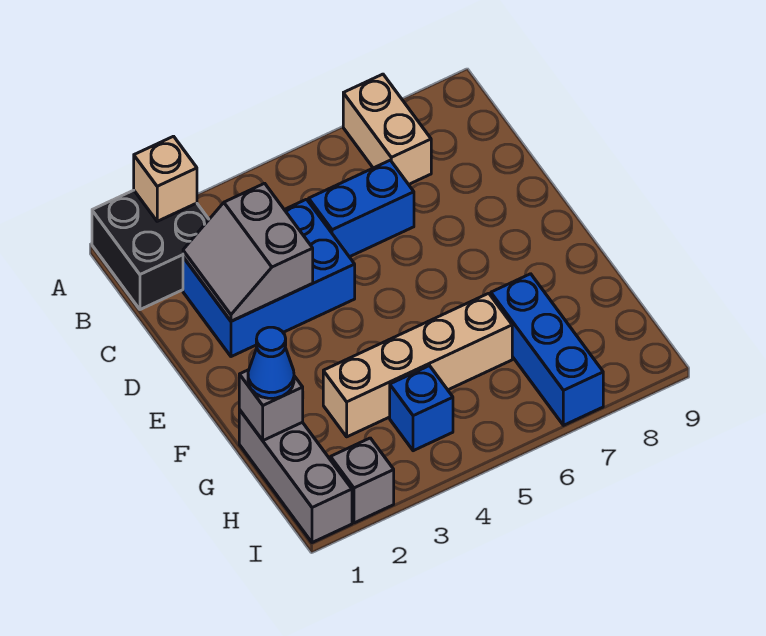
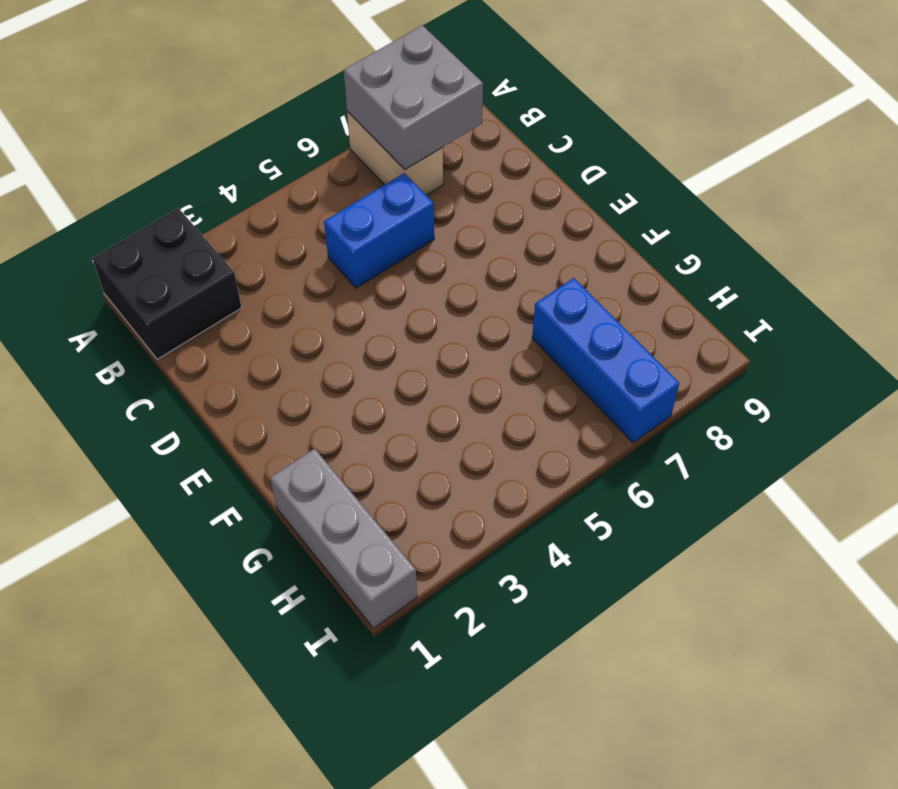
grey brick A7:B8 level 2 -> none
none -> blue brick C2:D4 level 1
none -> tan brick G3:G6 level 1
none -> blue brick H4 level 1

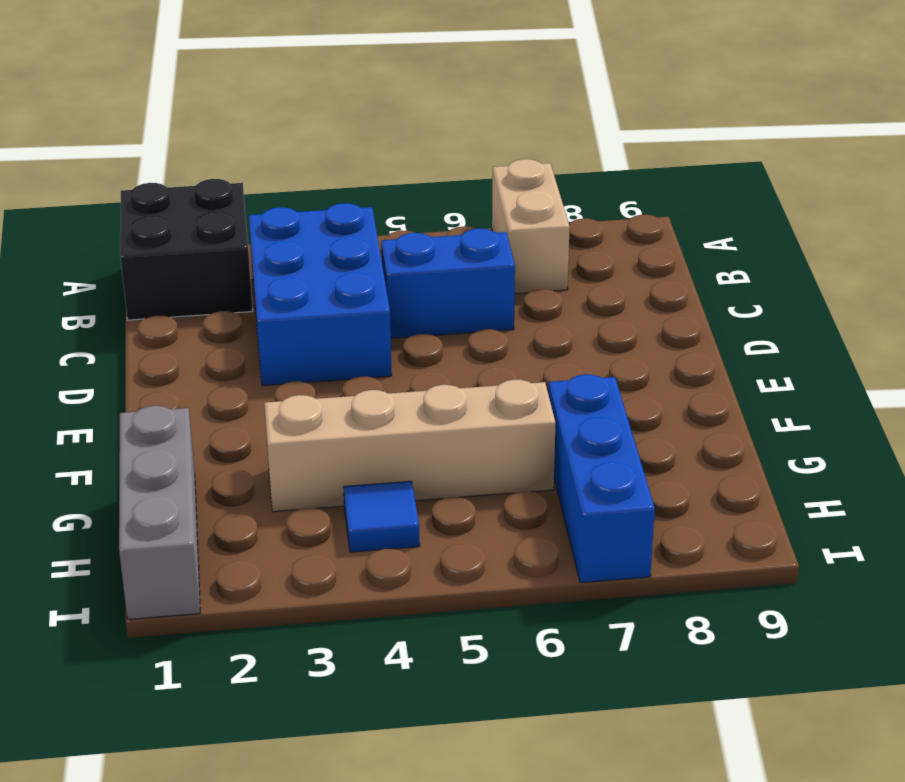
blue brick B3:D4 level 1 -> blue brick C2:D4 level 1
blue tile H4 level 1 -> blue brick H4 level 1
none -> grey brick I2 level 1
none -> tan brick A2 level 2
none -> grey slope C2:D3 level 2 top 3

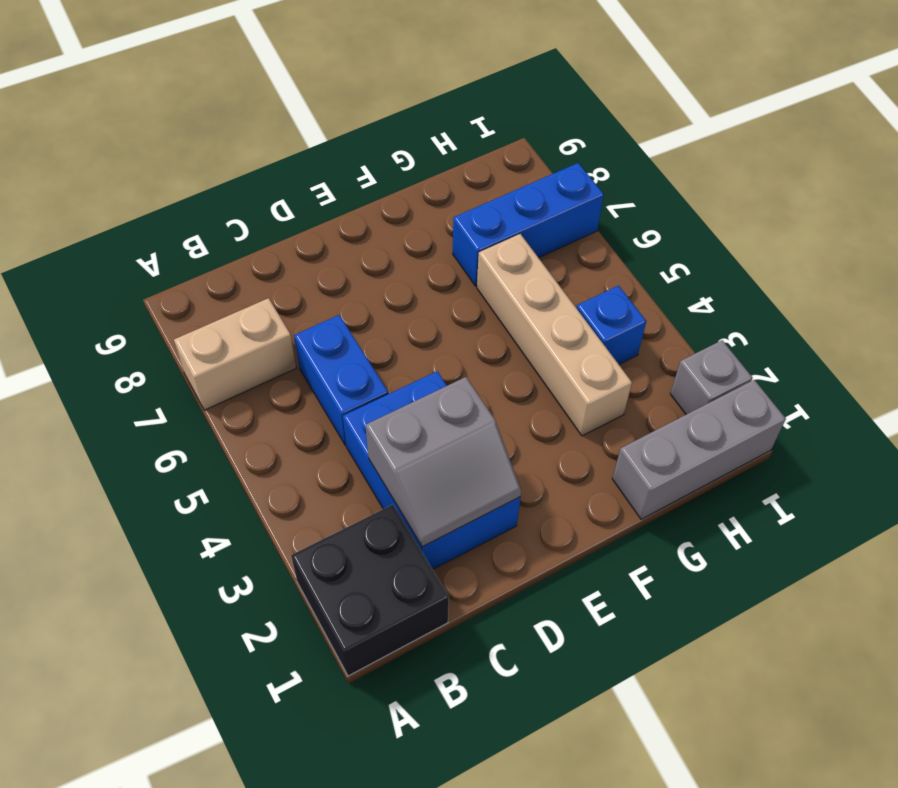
none -> tan brick A2 level 2
none -> grey brick G1 level 2
none -> blue cone G1 level 3

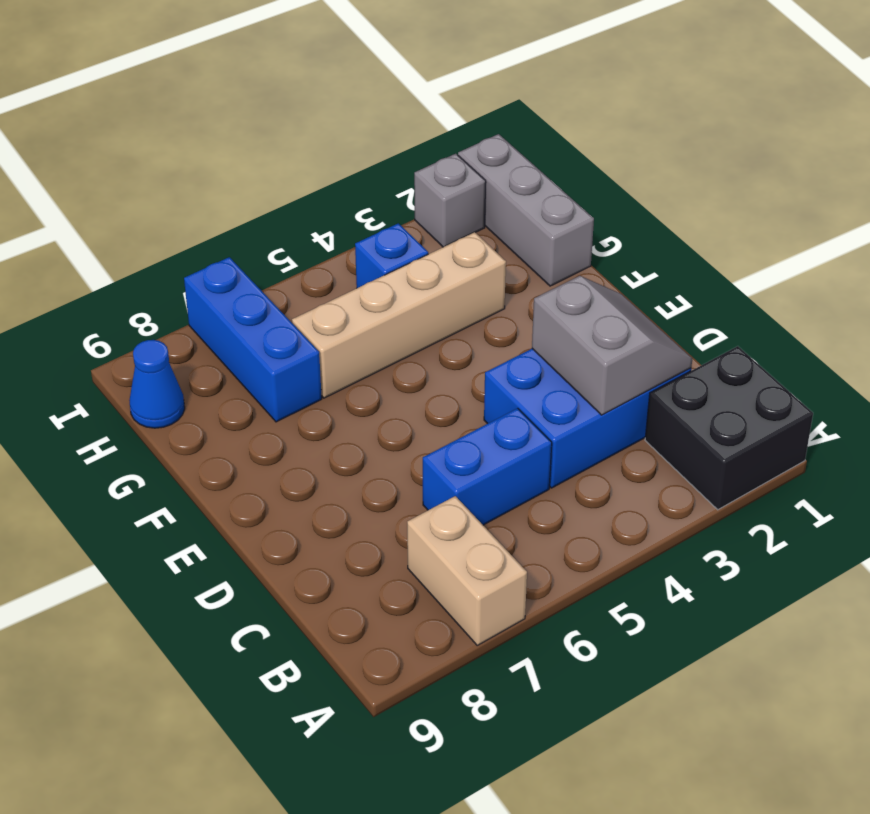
blue cone H9 level 1 -> blue cone G1 level 3
none -> tan brick A2 level 2
none -> grey brick G1 level 2

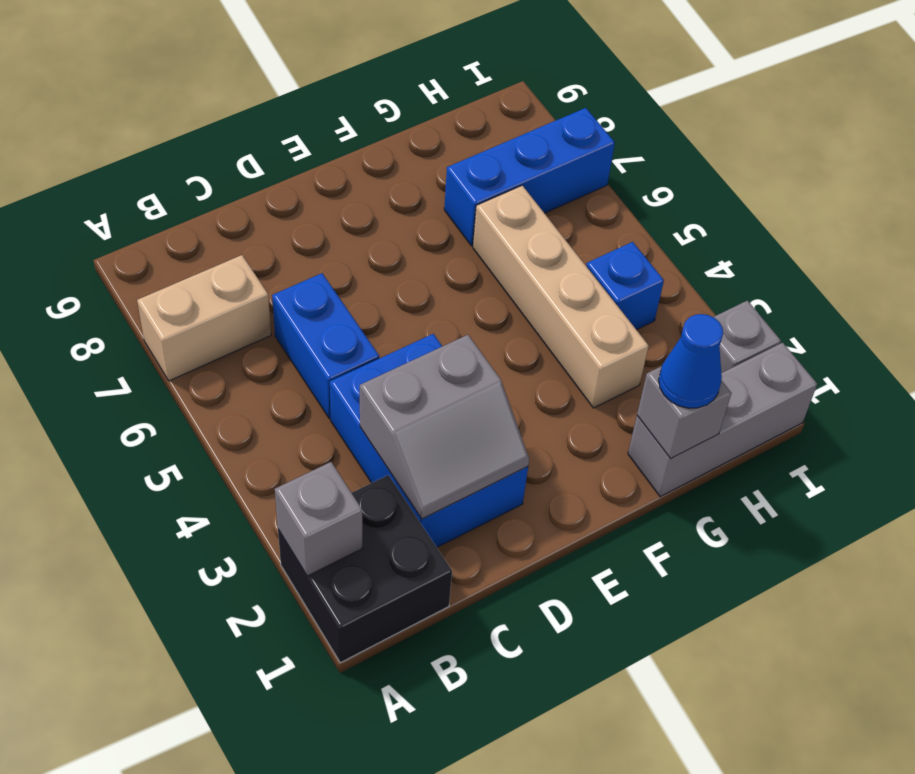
grey brick A2 level 2 -> tan brick A2 level 2

